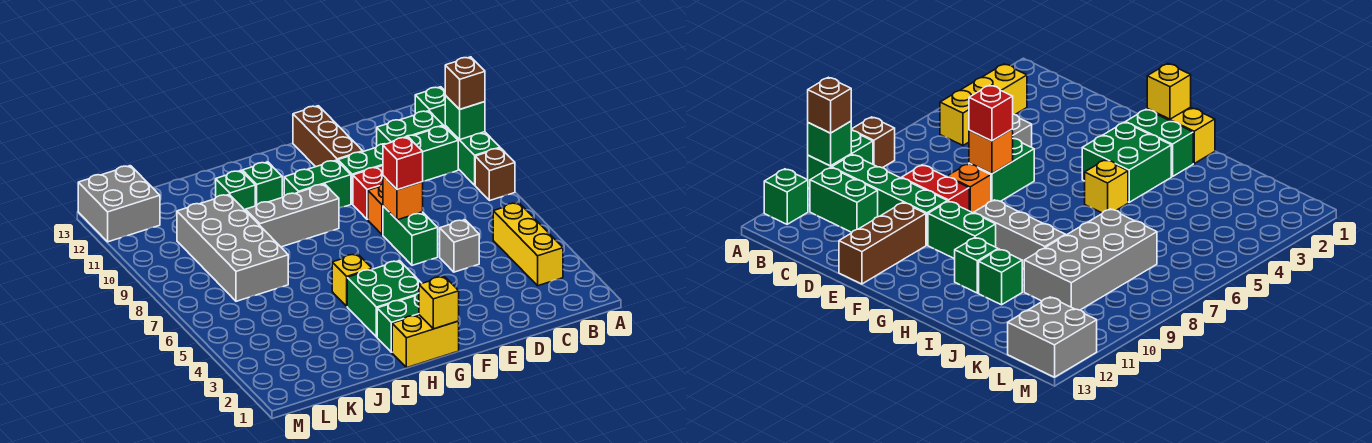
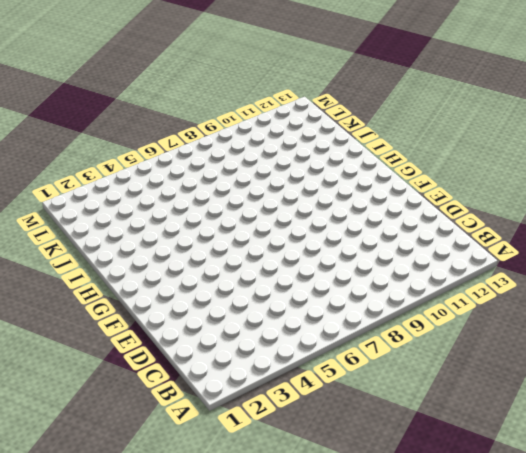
none -> brown brick A8 level 1
none -> green brick A9:A10 level 1
none -> green brick A12 level 1

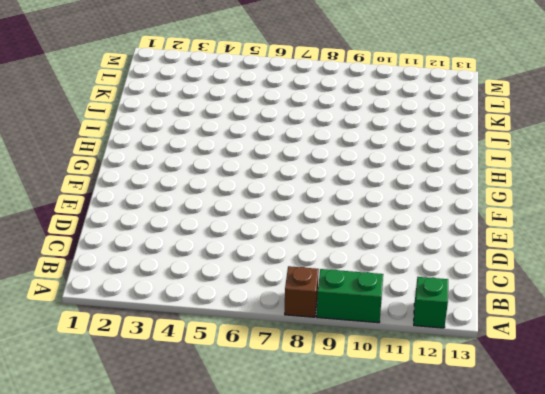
none -> yellow brick B3:B5 level 1
none -> green brick B10:E10 level 1
none -> green brick B11:C11 level 1

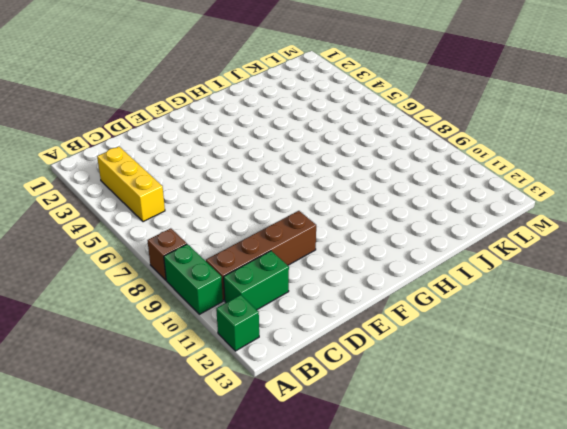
brown brick B10:E10 level 1 -> green brick B10:E10 level 1
none -> grey brick D5 level 1
none -> red brick D9:E9 level 1
none -> green brick E6:E7 level 1

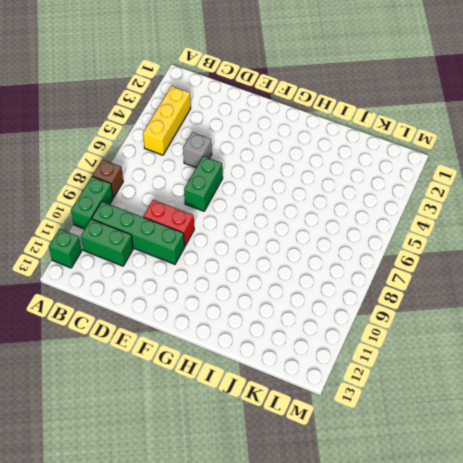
none -> orange brick E8 level 1
none -> brown brick E11:E13 level 1
none -> green brick F10:G10 level 1

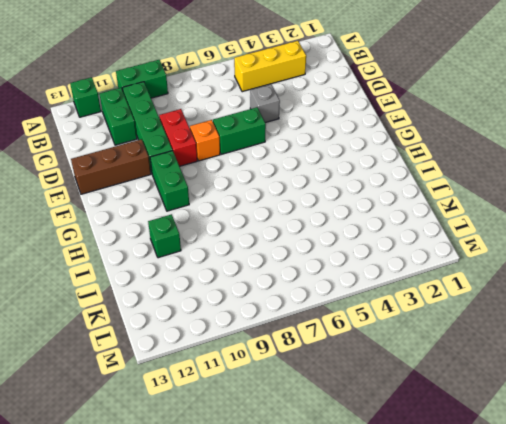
none -> brown brick A8 level 1
none -> yellow brick G1:H1 level 1
none -> green brick G2:H2 level 1

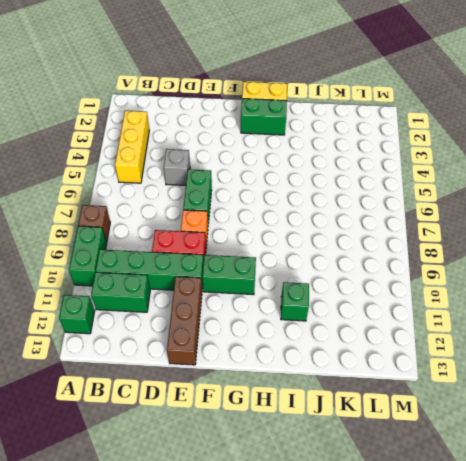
none -> green brick G3:H4 level 1
none -> grey brick G9:I9 level 1
none -> yellow brick H5 level 1

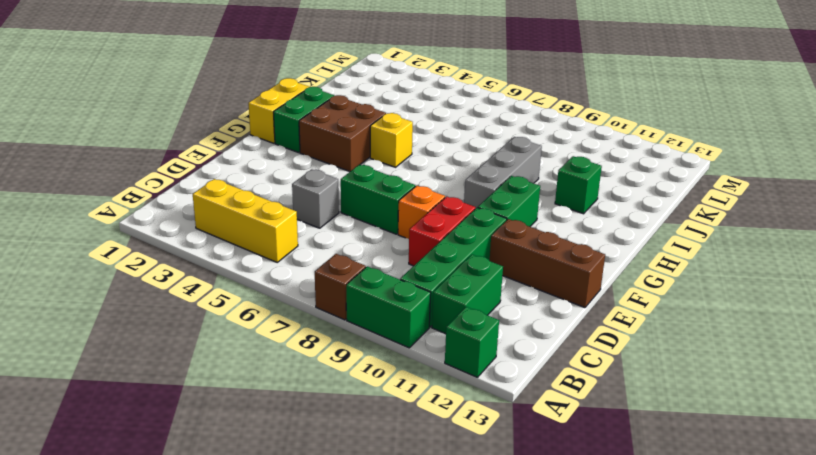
brown brick G3:H4 level 1 -> green brick G3:H4 level 1
none -> green brick H11 level 1
none -> grey brick J7:K10 level 1
none -> grey brick L12:M13 level 1

